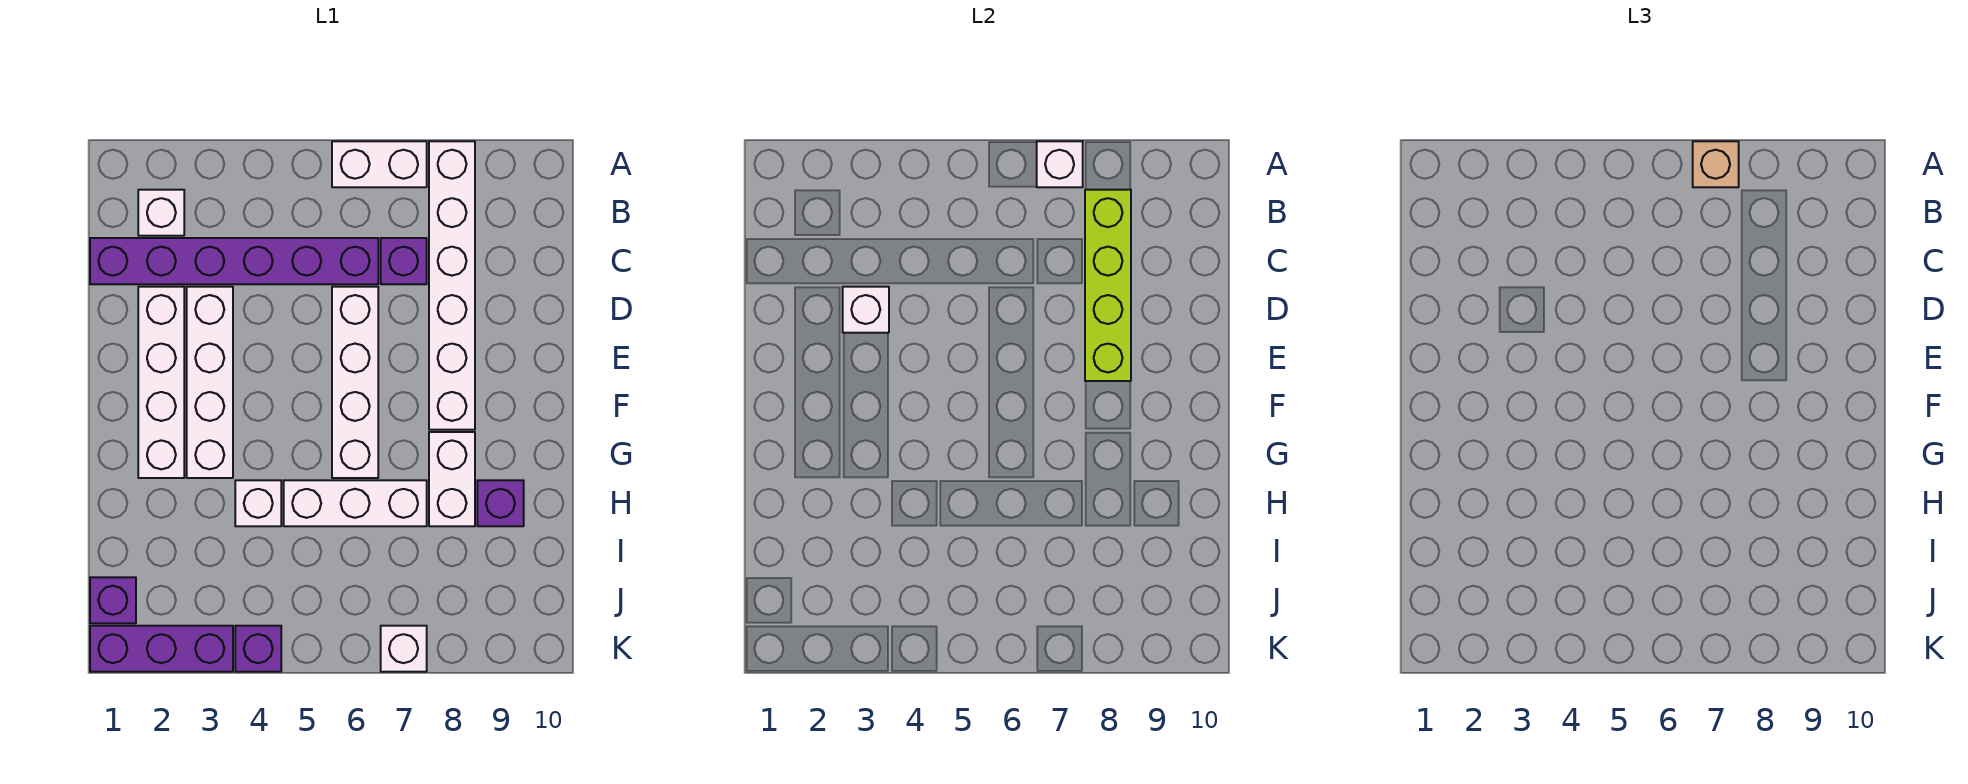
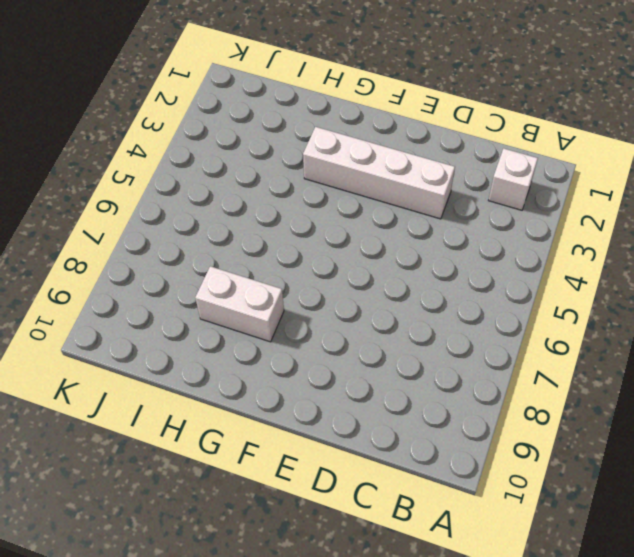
none -> white brick A6:A7 level 1
none -> white brick A8:F8 level 1
none -> purple brick C1:C6 level 1

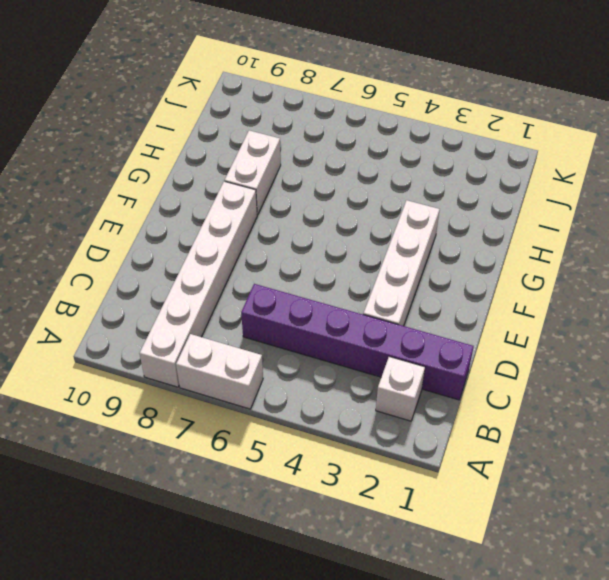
none -> purple brick C7 level 1
none -> white brick D2:G2 level 1
none -> white brick D6:G6 level 1

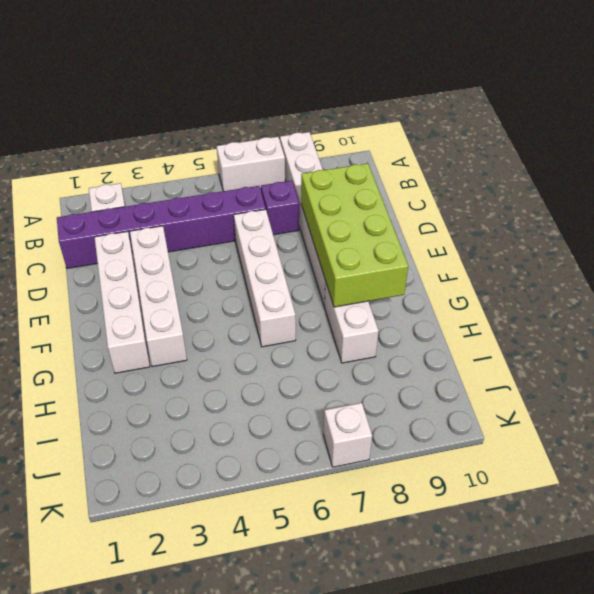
lime brick D8:G9 level 2 -> lime brick B8:E8 level 2
none -> white brick H4 level 1
none -> white brick H5:H7 level 1
none -> purple brick H9 level 1

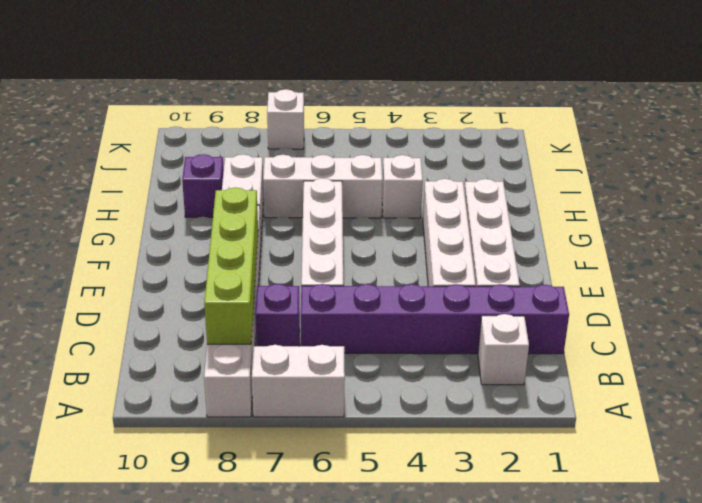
none -> purple brick J1 level 1
none -> purple brick K1:K3 level 1
none -> purple brick K4 level 1

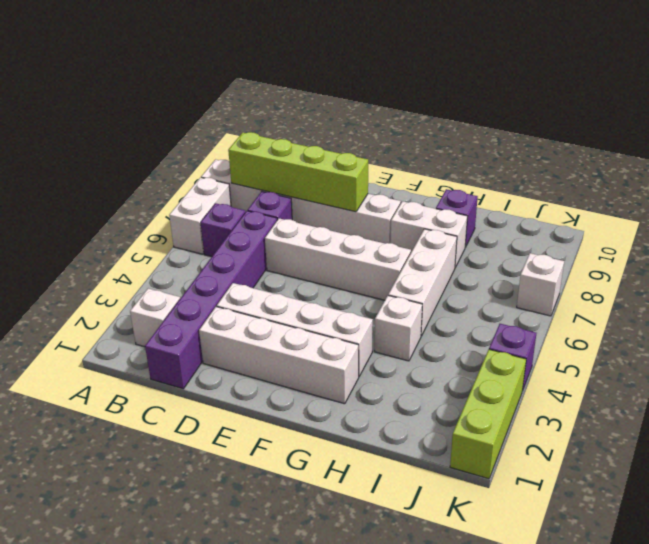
purple brick B6 level 1 -> purple brick J1 level 1
lime brick K1:K3 level 1 -> purple brick K1:K3 level 1
none -> white brick A7 level 2
none -> white brick D3 level 2
none -> tan brick A7 level 3

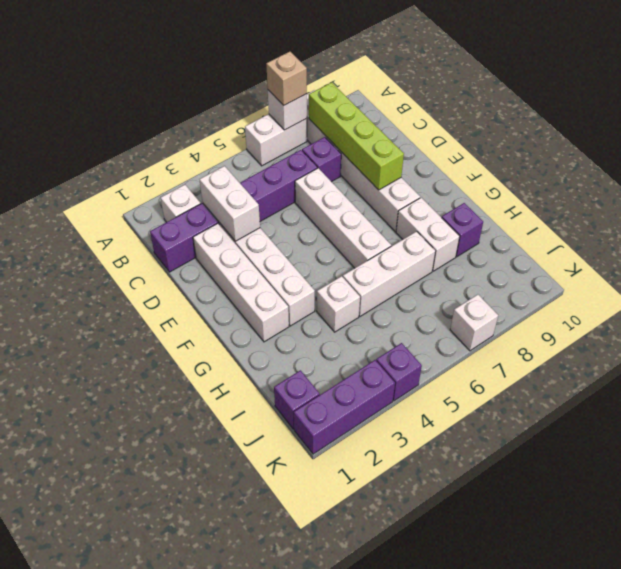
white brick C3:D3 level 2 -> white brick D3 level 2

